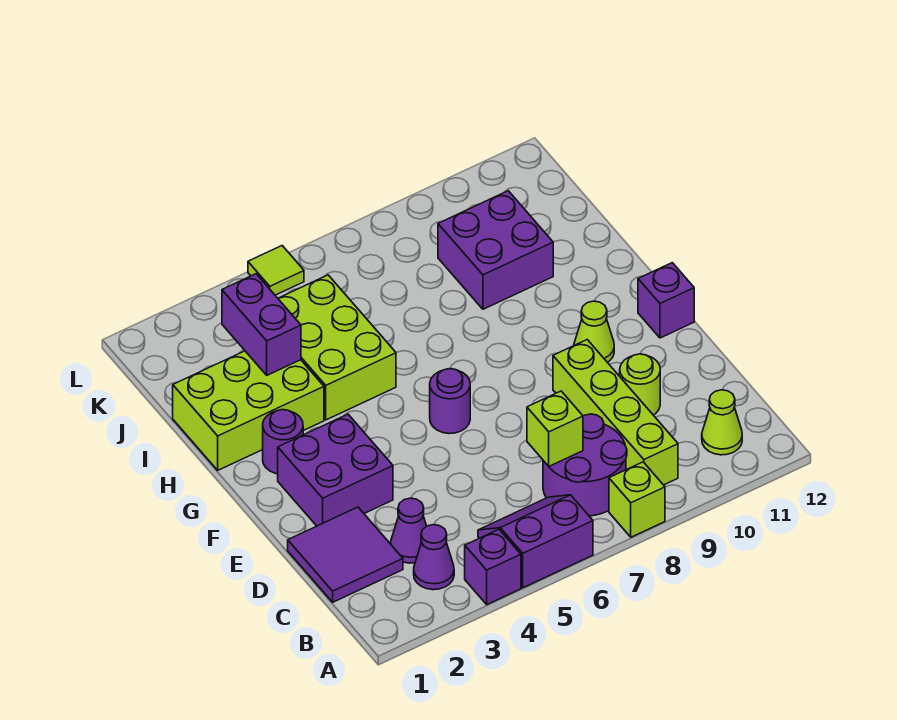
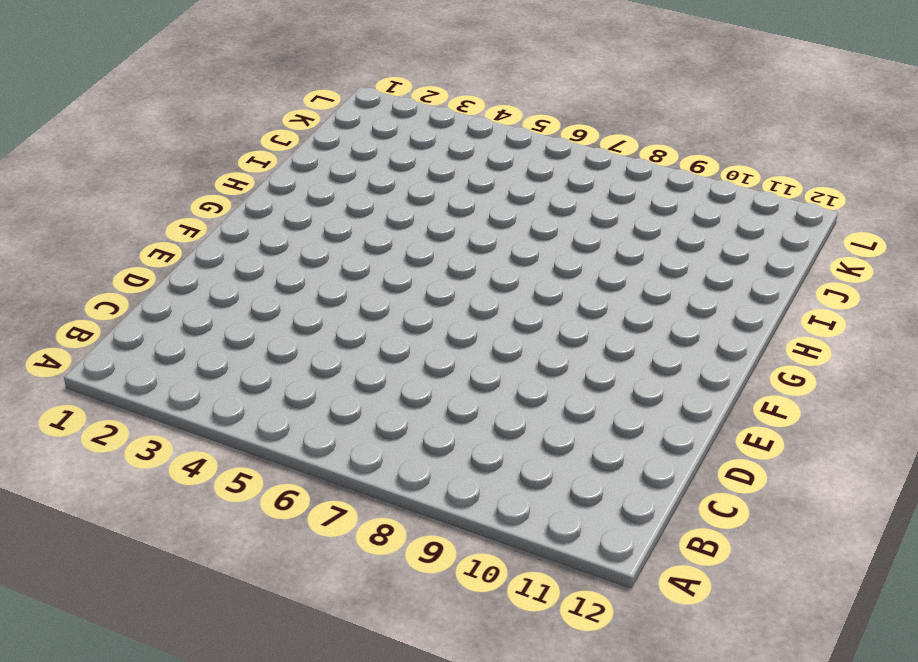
none -> purple brick A4 level 1
none -> purple slope A5:B6 level 1 top A
none -> lime brick A8 level 1

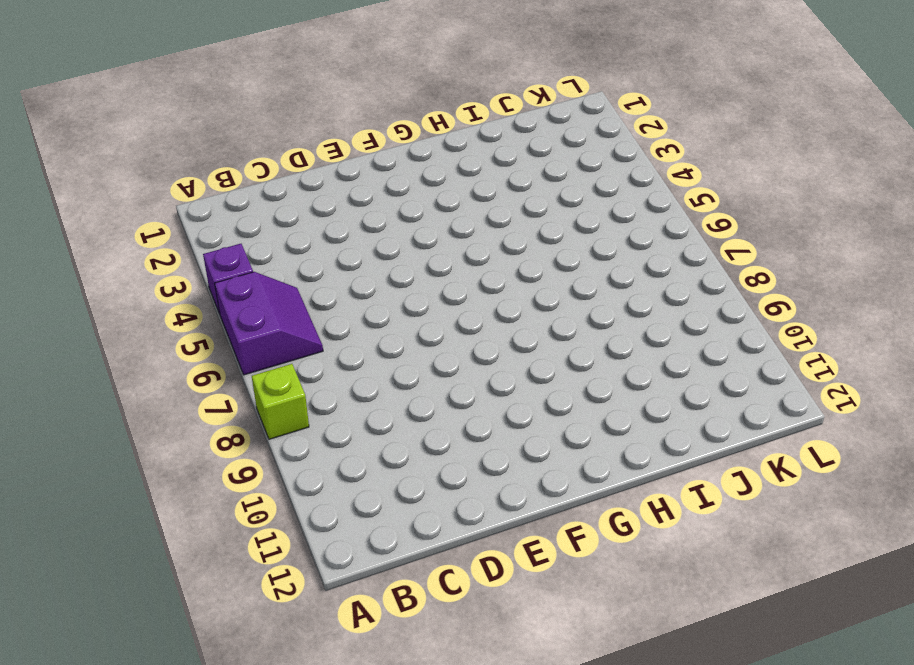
none -> purple cone B3 level 1
none -> purple round brick B7:C8 level 1
none -> lime brick B9:E9 level 1

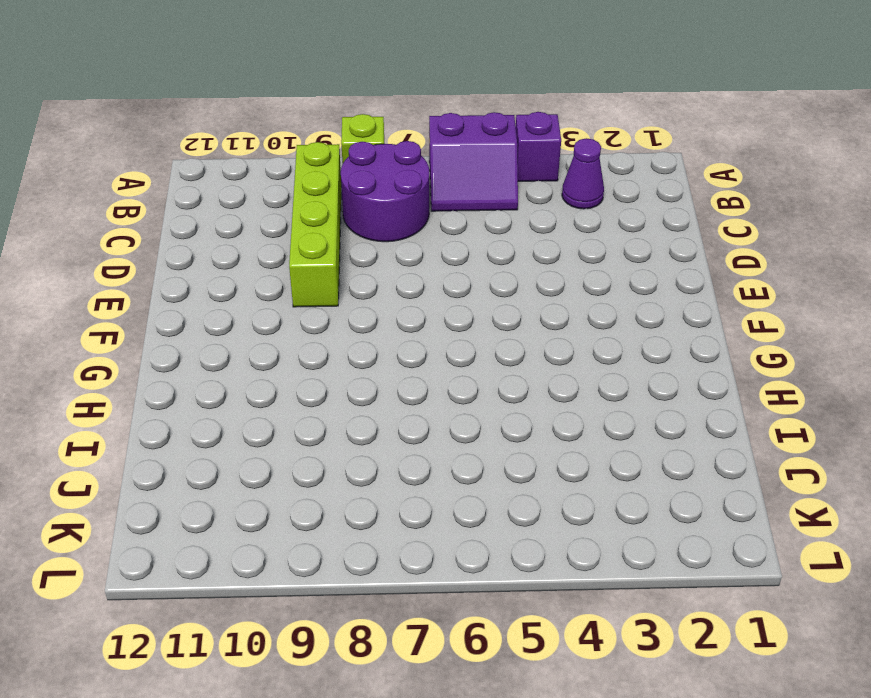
none -> lime cone B11 level 1
none -> purple tile C1:D2 level 1
none -> purple cone C3 level 1

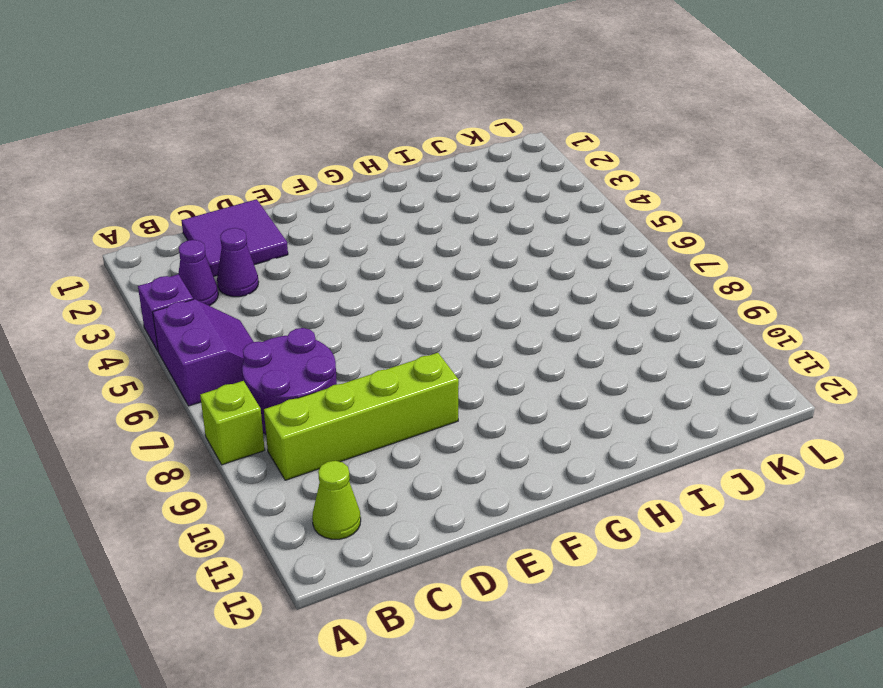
none -> lime round brick D10 level 1
none -> purple brick E2:F3 level 1
none -> purple round brick F6 level 1

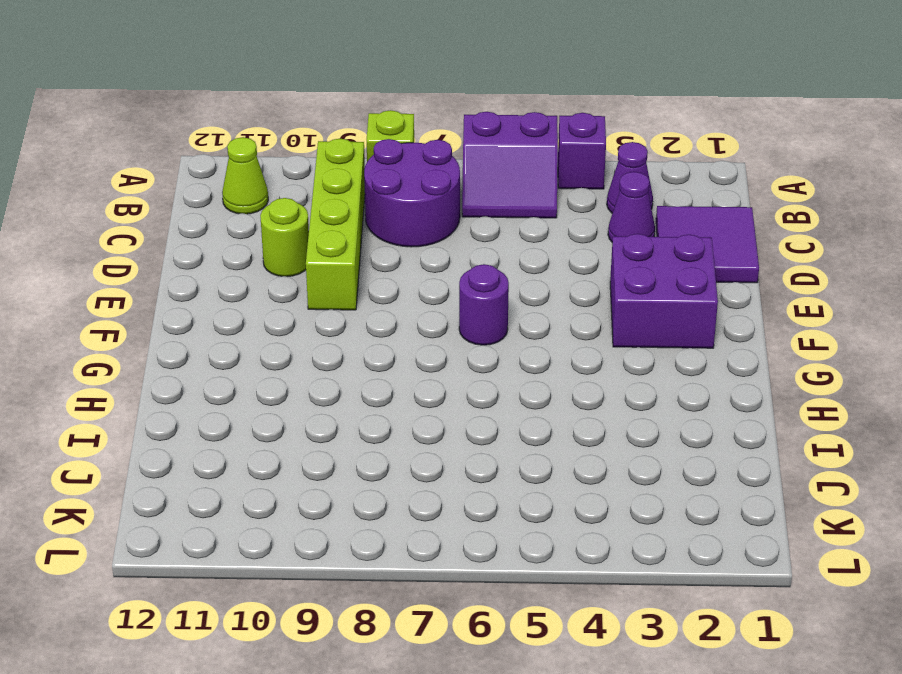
none -> lime cone F10 level 1
none -> purple brick F12 level 1
none -> purple round brick G2 level 1

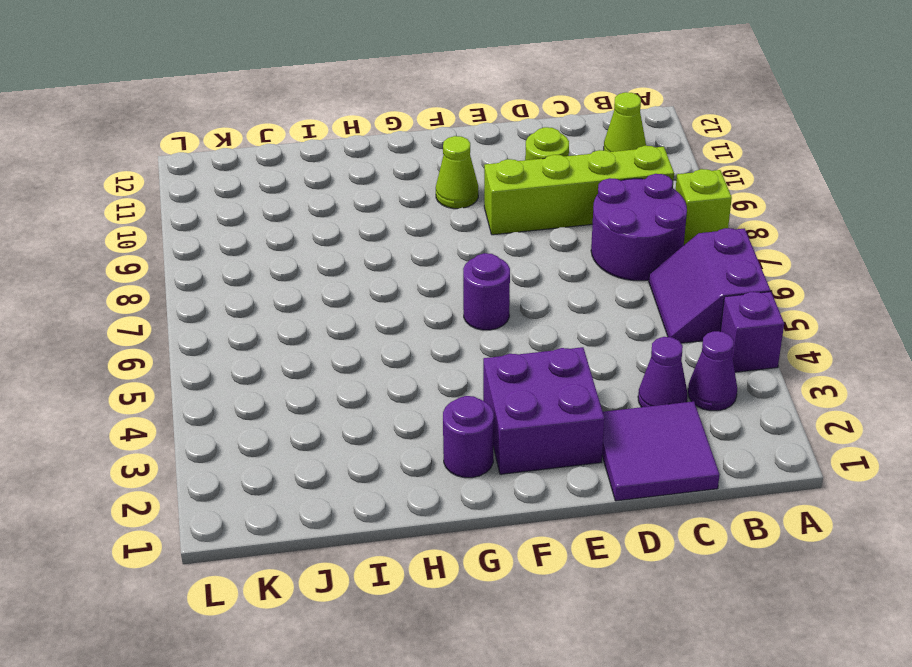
none -> purple brick F12 level 1
none -> lime brick H1:I3 level 1
none -> lime brick H4:J5 level 1

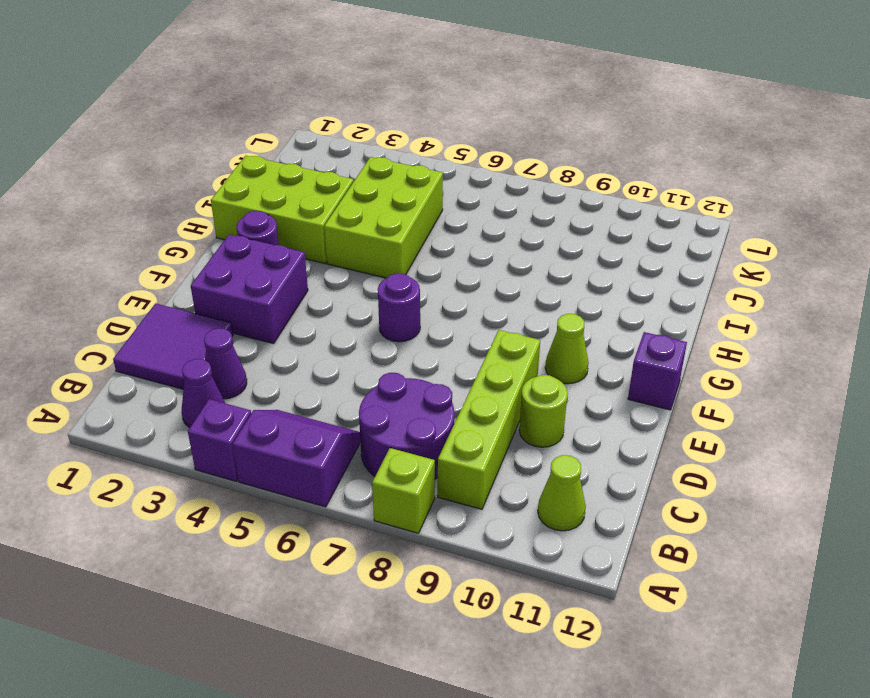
none -> purple brick I9:J10 level 1
none -> lime tile L5 level 1
none -> lime brick C7 level 2

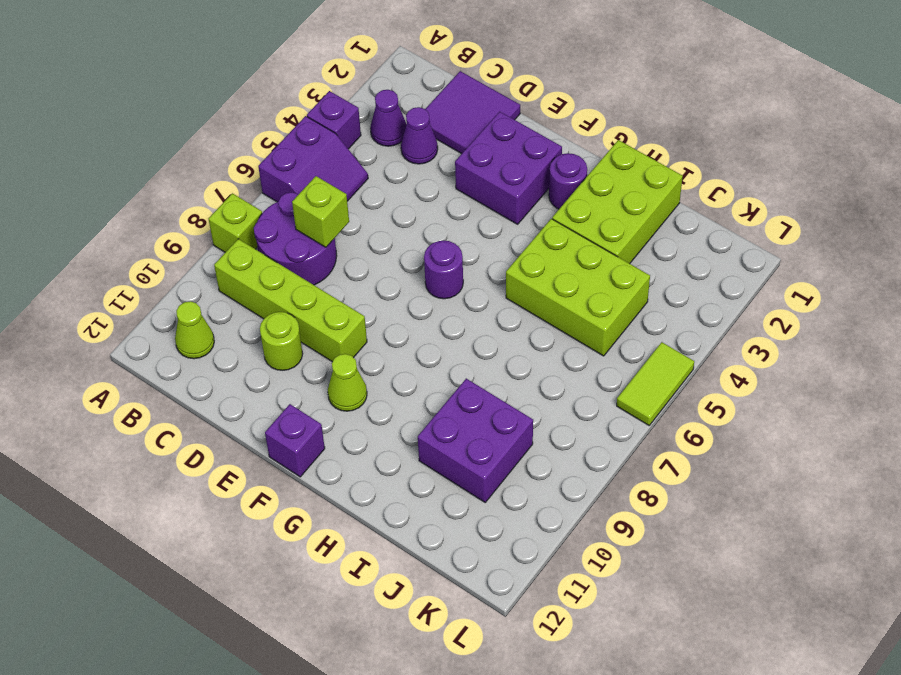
lime tile L5:L6 level 1 -> lime tile L5 level 1
none -> purple brick I3:J3 level 2

